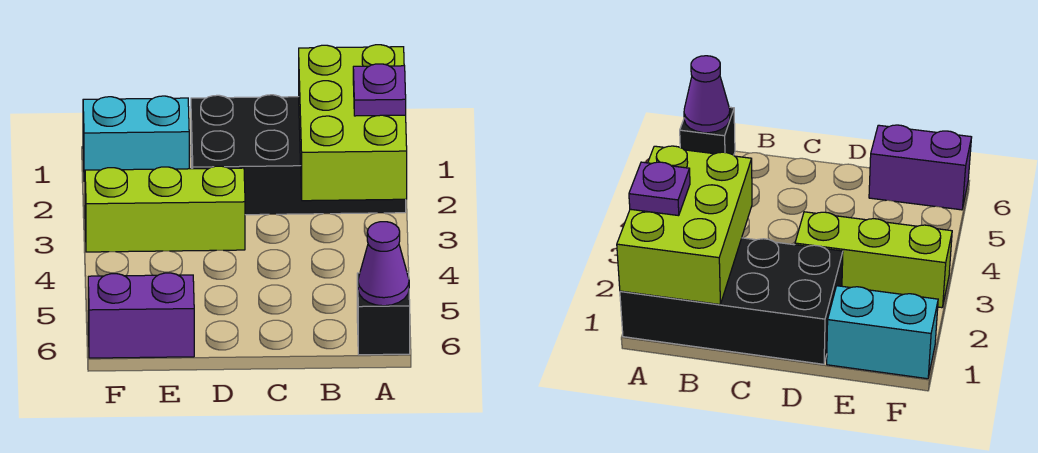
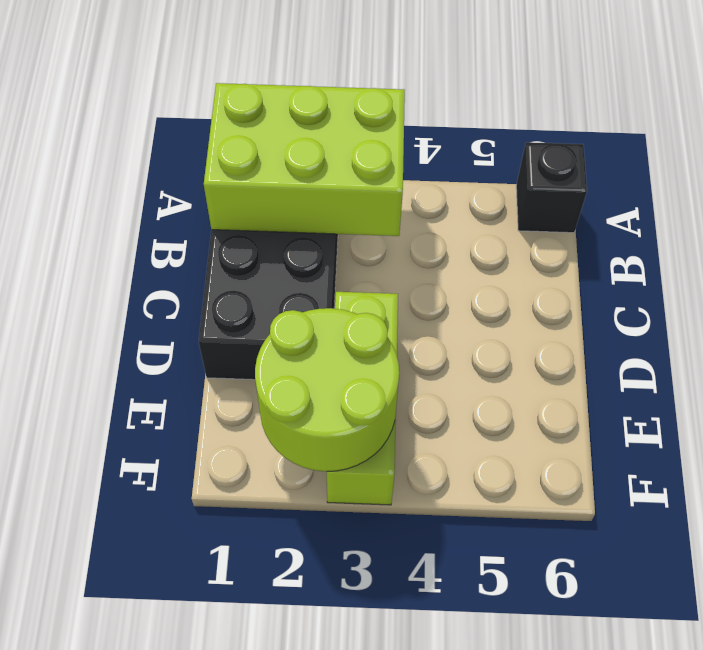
lime round brick E2:F3 level 2 -> none
none -> cyan brick E1:F1 level 1
none -> purple brick E6:F6 level 1

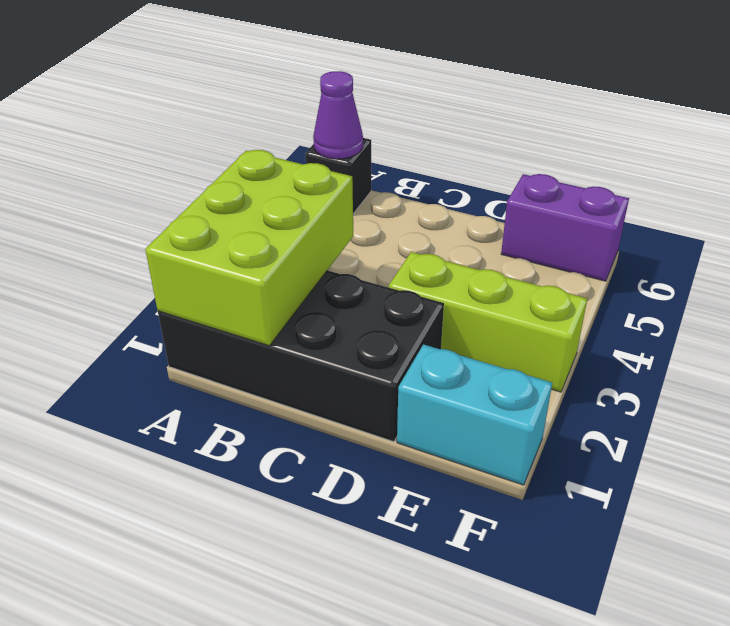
none -> purple plate A2 level 3

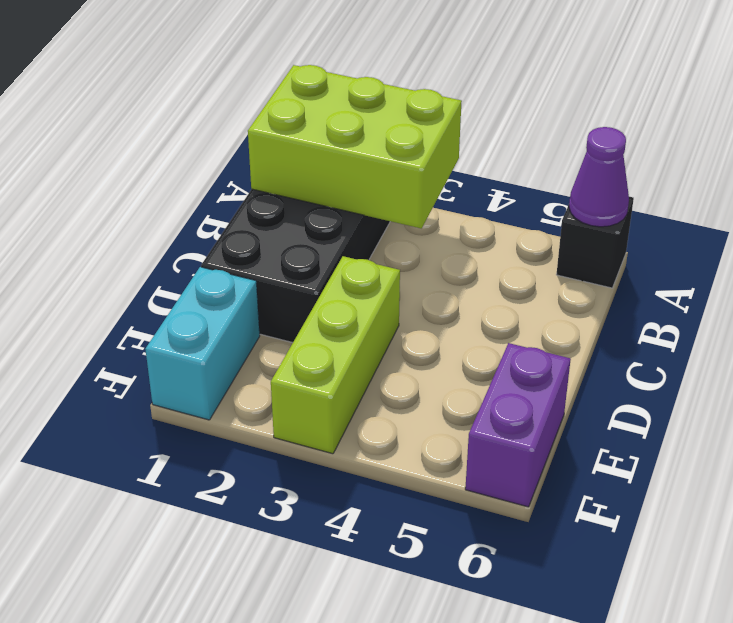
none -> purple plate A2 level 3

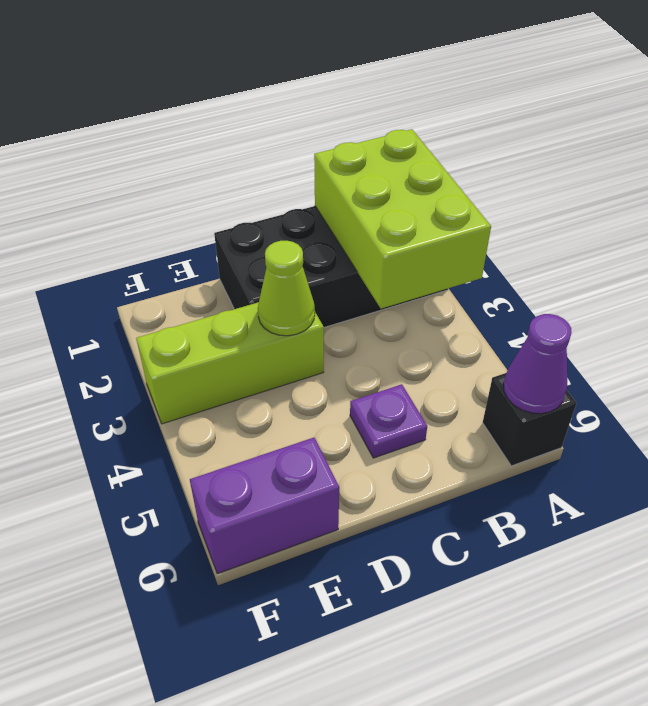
purple plate C5 level 1 -> purple plate A2 level 3
lime cone D3 level 2 -> none
none -> cyan brick E1:F1 level 1

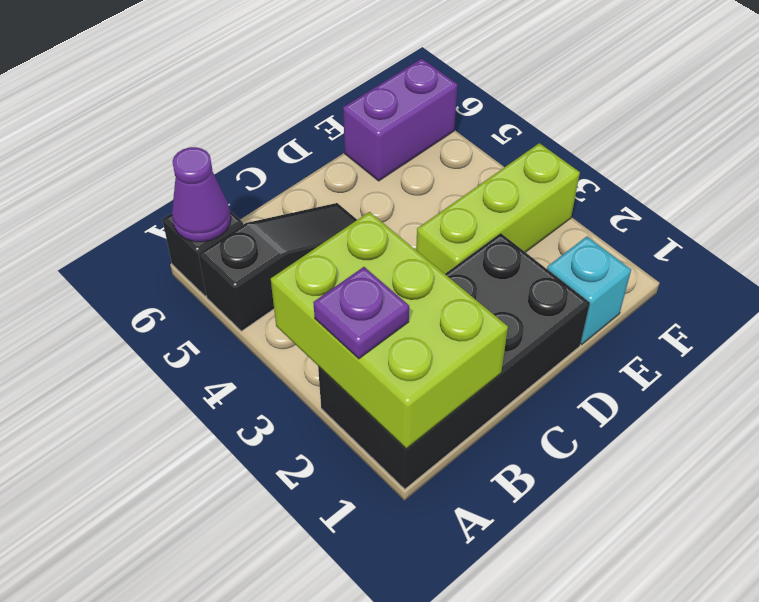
black slope A5:C5 level 1 top A -> none
cyan brick E1 level 1 -> cyan brick E1:F1 level 1

